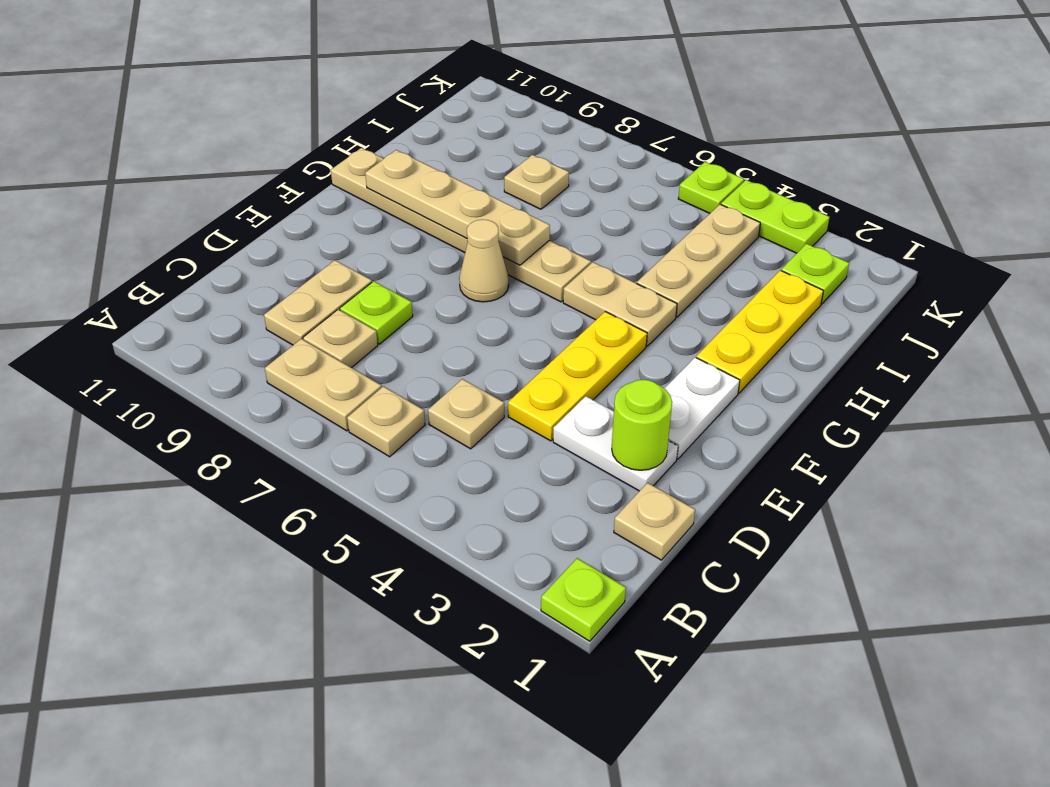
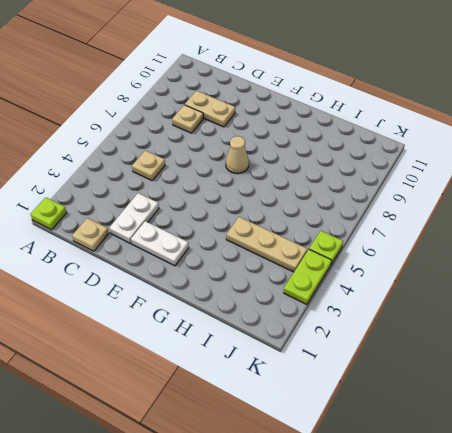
none -> tan plate B6 level 1
none -> tan plate B7:B8 level 1
none -> yellow plate D4:F4 level 1

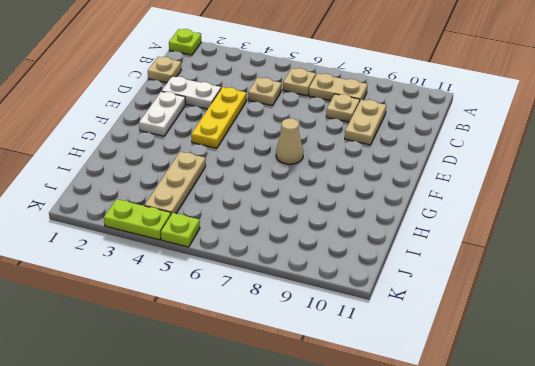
none -> lime plate D8 level 1
none -> yellow plate G2:I2 level 1
none -> tan plate G4:G5 level 1

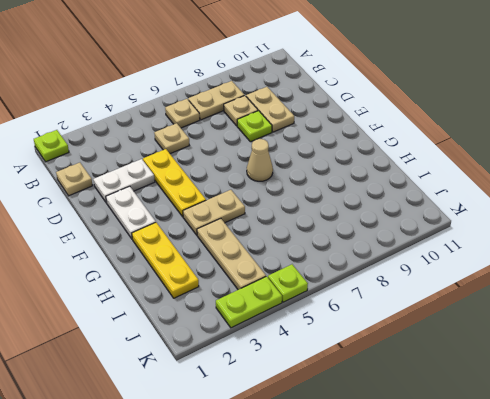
none -> tan plate G6:G11 level 1
none -> tan plate I8 level 1
none -> lime plate J2 level 1

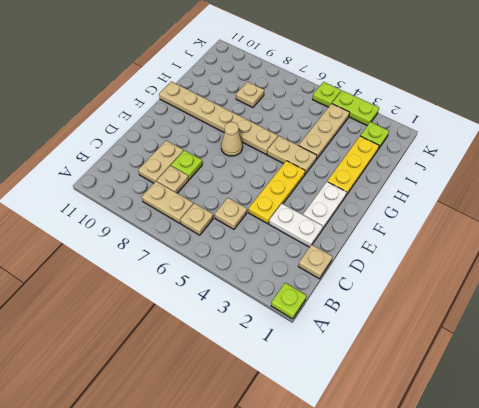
none -> lime round brick D2 level 2
none -> tan plate G7:G10 level 2

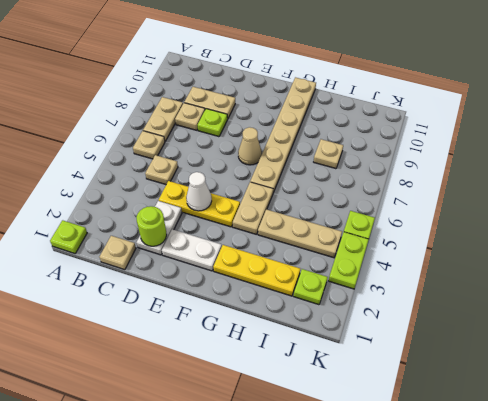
white cone E4 level 2 -> none
none -> tan plate G7:G10 level 2

